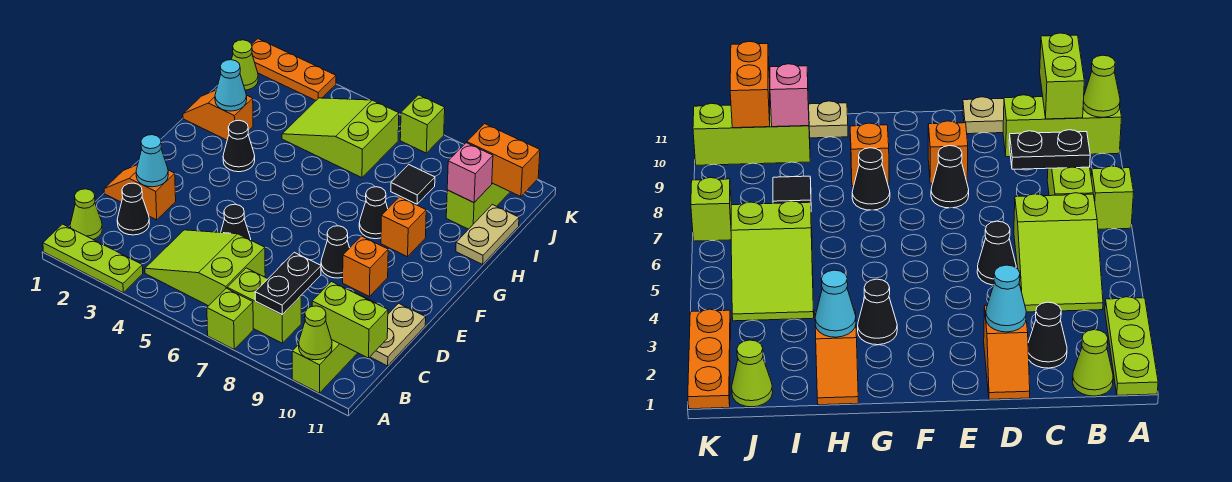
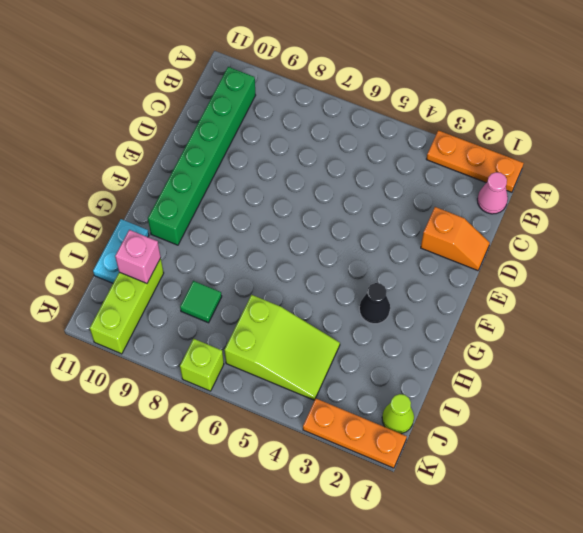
orange plate A1:A3 level 1 -> lime plate A1:A3 level 1
pink cone B1 level 1 -> lime cone B1 level 1
green brick B10:G10 level 1 -> lime brick A10:C10 level 1
cyan plate H11:I11 level 1 -> tan plate H11:I11 level 1
green tile I8 level 1 -> black tile I8 level 1
none -> lime brick A7 level 1
none -> lime slope B4:C6 level 1 top 6
none -> lime brick B7:B8 level 1
none -> black cone C2 level 1

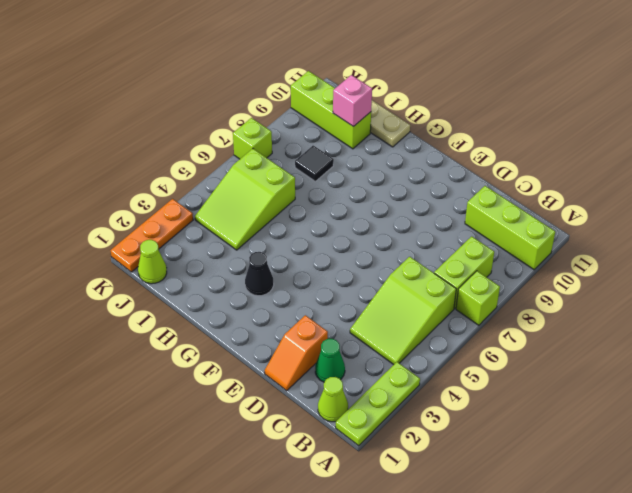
green cone C2 level 1 -> black cone C2 level 1
none -> tan plate C11:D11 level 1
none -> black cone D5 level 1
none -> black cone E8 level 1
none -> orange brick E9 level 1

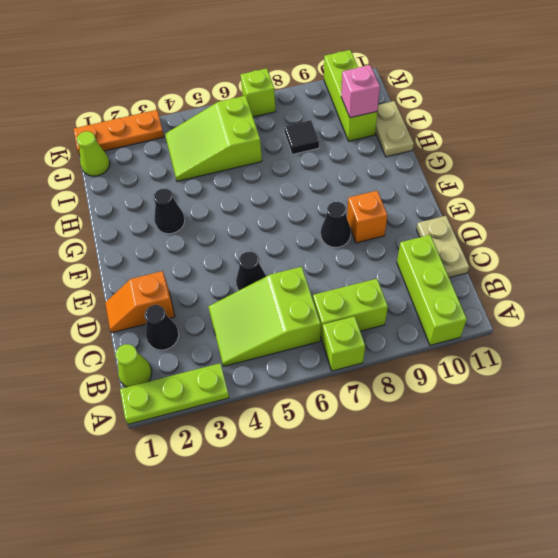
none -> black cone G8 level 1
none -> orange brick G9 level 1
none -> orange slope H1:H2 level 1 top 2
none -> lime cone A10 level 2

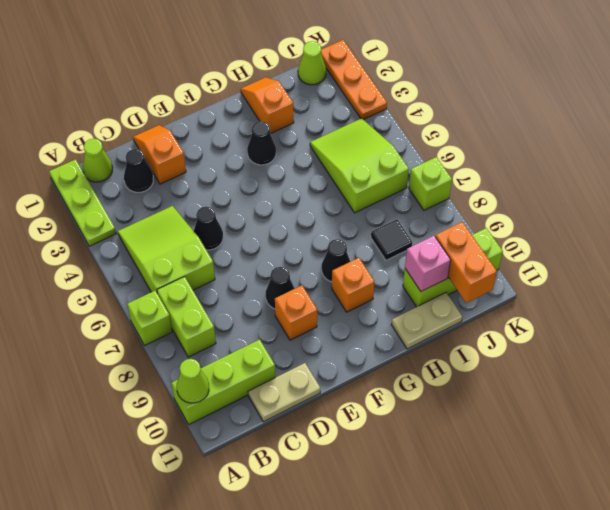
none -> black plate B8:C8 level 2
none -> lime brick B10:B11 level 2
none -> cyan cone D2 level 2
none -> cyan cone H2 level 2

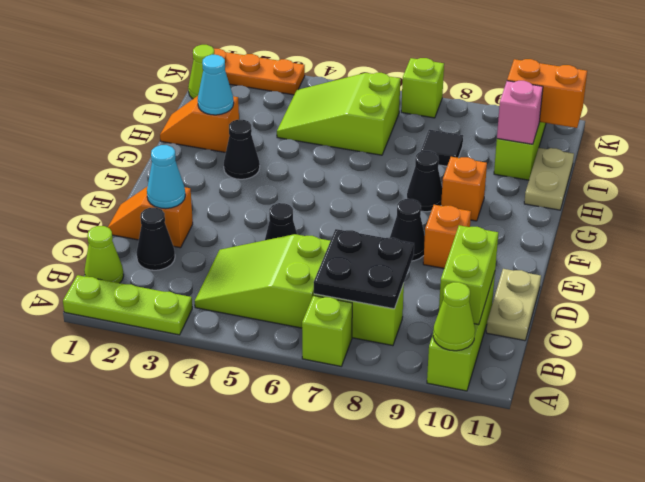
black plate B7:C8 level 2 -> black plate B8:C8 level 2
lime brick B10:C10 level 2 -> lime brick B10:B11 level 2

